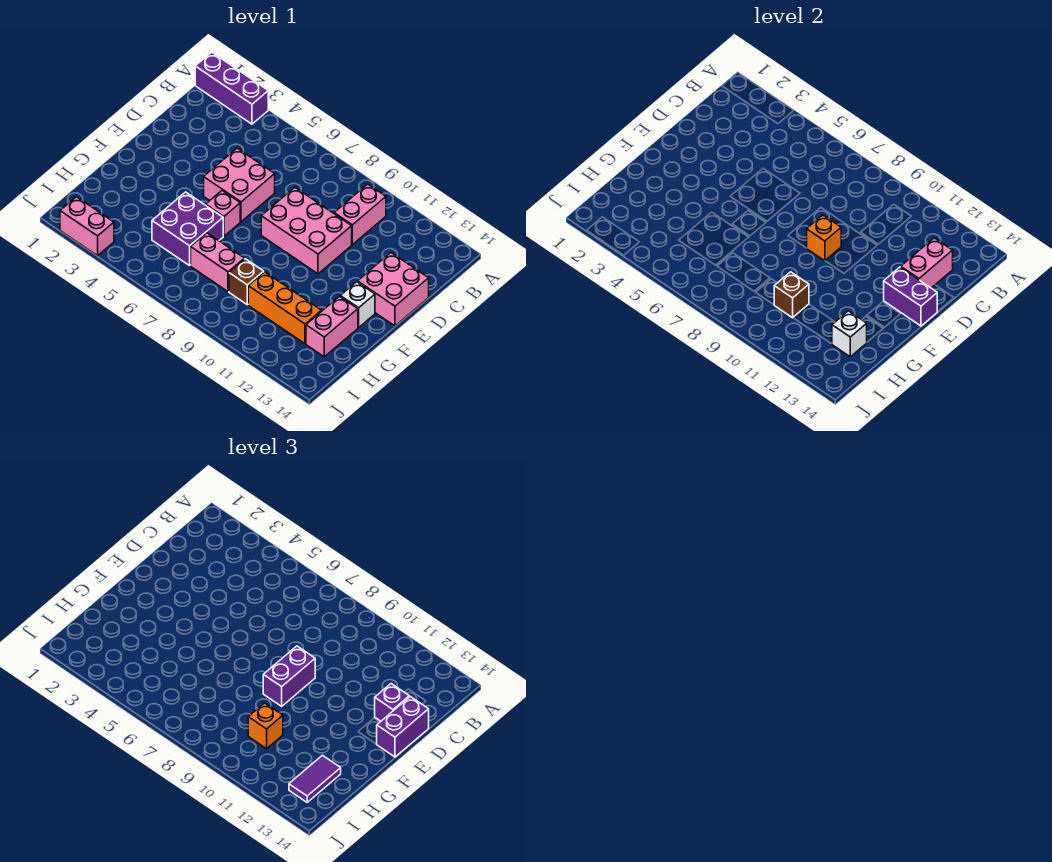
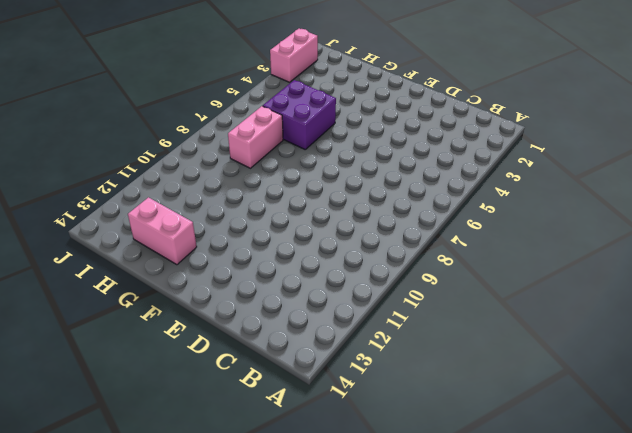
none -> purple brick A1:A3 level 1
none -> pink brick B10:C10 level 1
none -> pink brick D5:E6 level 1

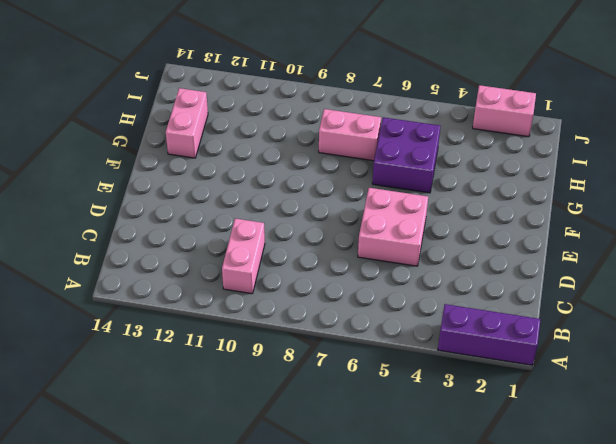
none -> pink brick D8:E10 level 1
none -> pink brick D13:E14 level 1
none -> pink brick F6 level 1

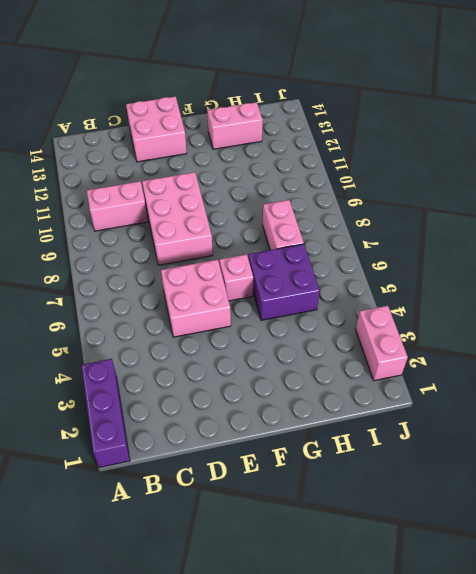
none -> white brick F13 level 1
none -> brown brick H9 level 1
none -> orange brick H10:H12 level 1

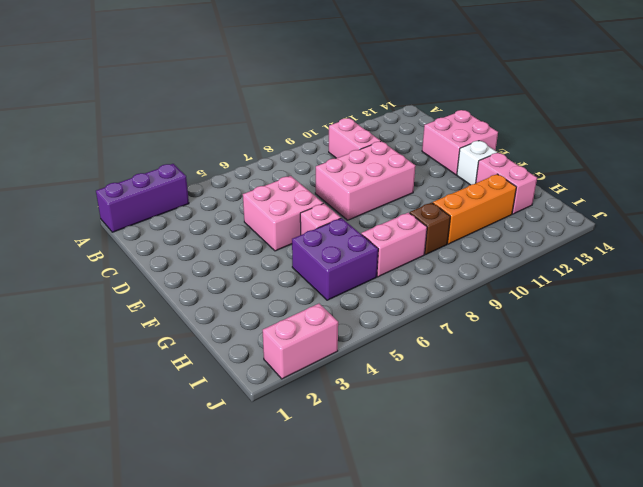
none -> pink brick C13:D13 level 2
none -> orange brick E9 level 2
none -> purple brick E13:E14 level 2

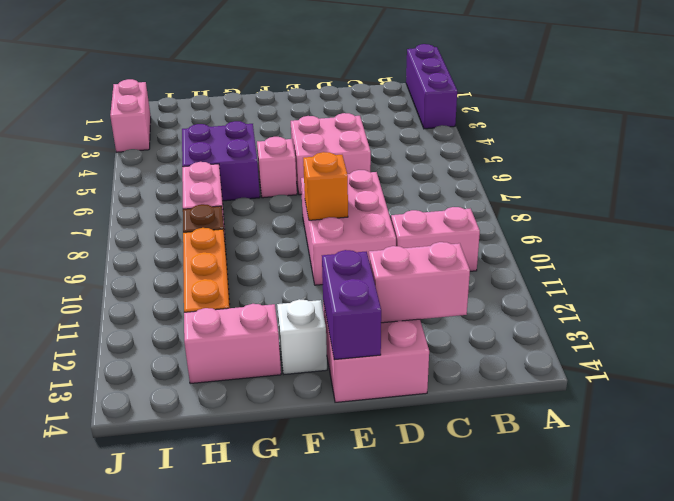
none -> brown brick H10 level 2
none -> white brick H13 level 2
none -> purple brick D13 level 3

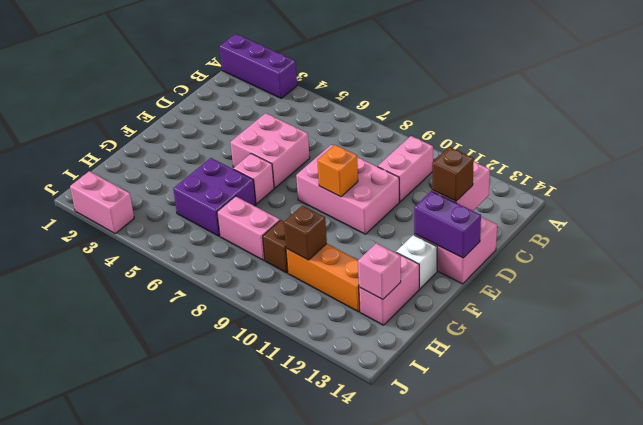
brown brick D13 level 3 -> purple brick D13 level 3
pink brick H13 level 2 -> white brick H13 level 2
none -> purple brick D14:E14 level 3
none -> purple brick E9:F9 level 3
none -> orange brick H10 level 3

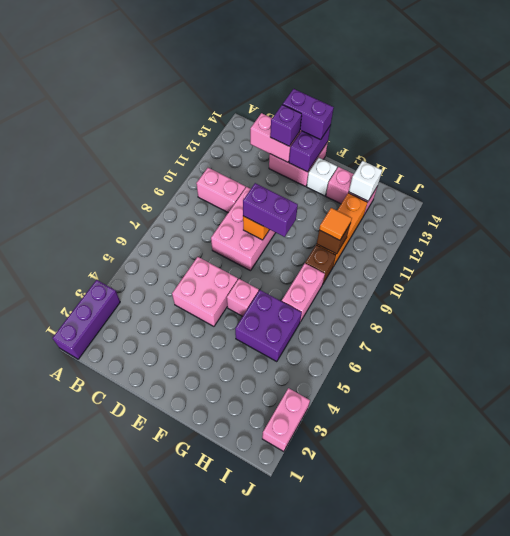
orange tile H10 level 3 -> orange brick H10 level 3
none -> purple tile H13:I13 level 3

